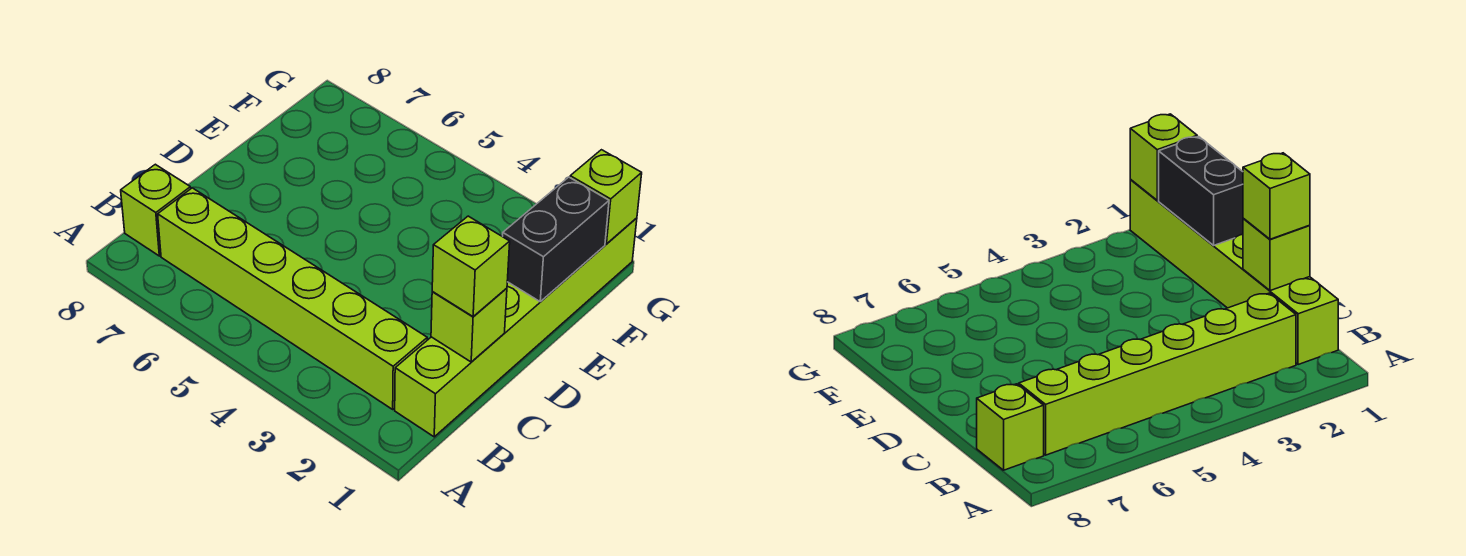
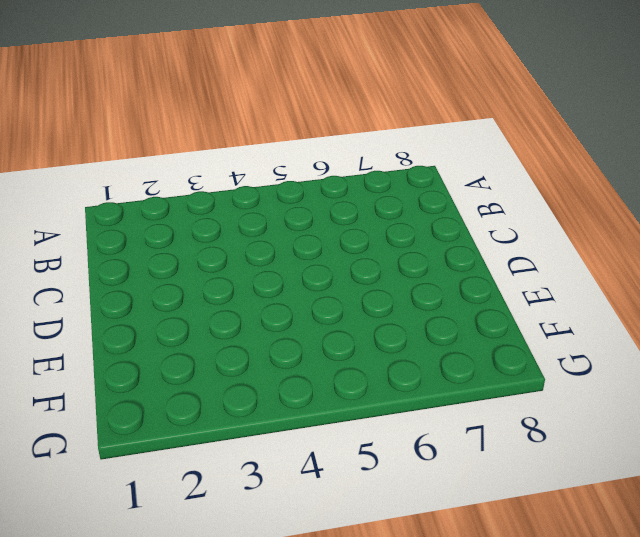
none -> lime brick B1:G1 level 1
none -> lime brick B2:B7 level 1

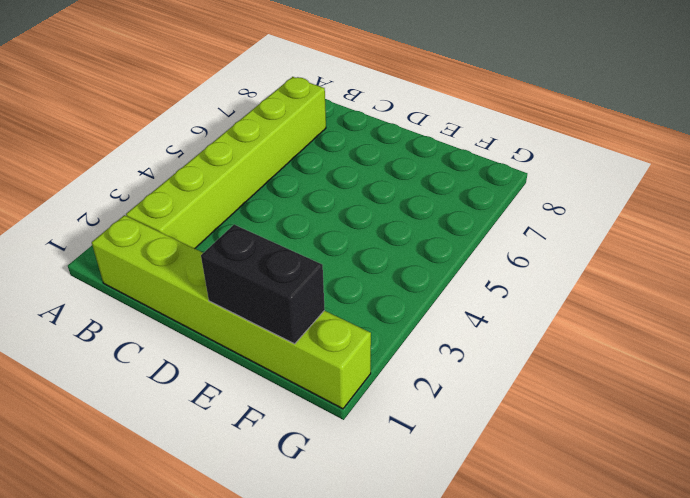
none -> lime brick B8 level 1
none -> lime brick C1 level 2

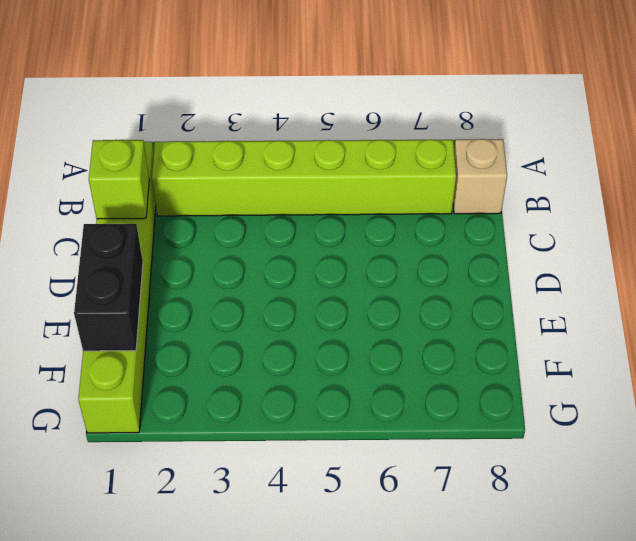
tan brick B8 level 1 -> lime brick B8 level 1
none -> lime brick G1 level 2
none -> lime brick C1 level 3

